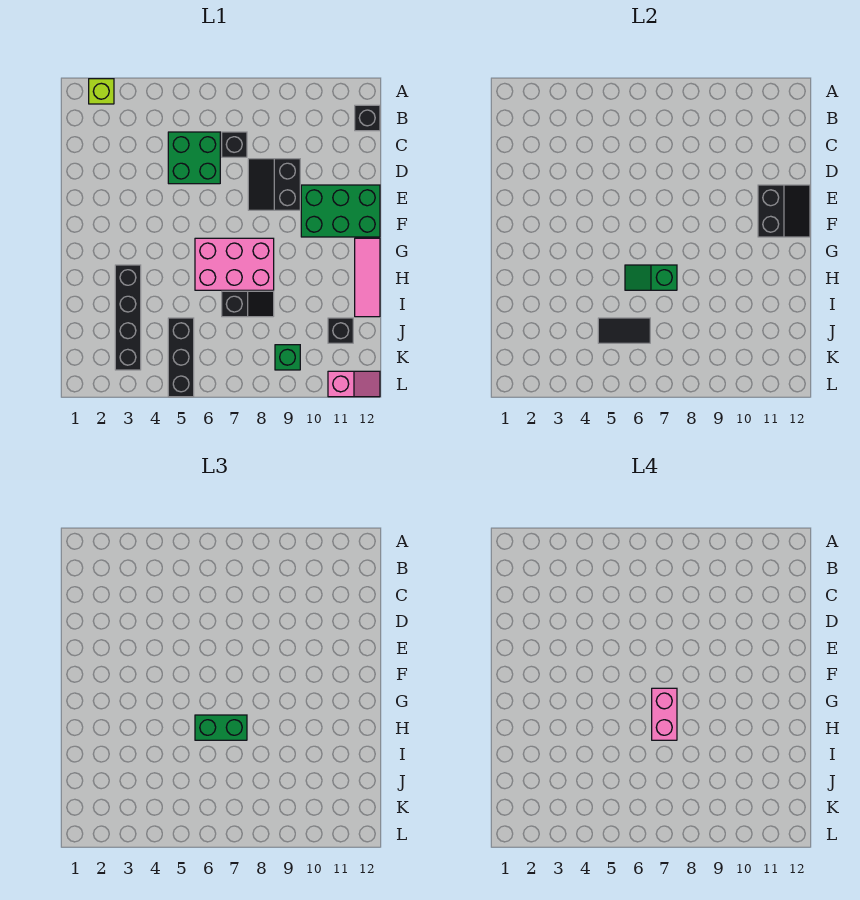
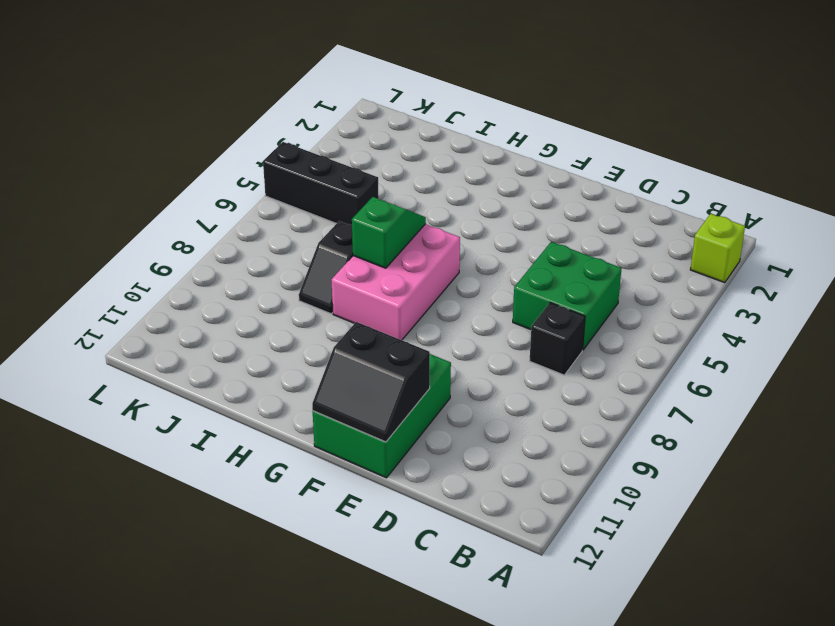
none -> black brick B12 level 1
none -> black slope D8:E9 level 1 top 9
none -> pink tile G12:I12 level 1

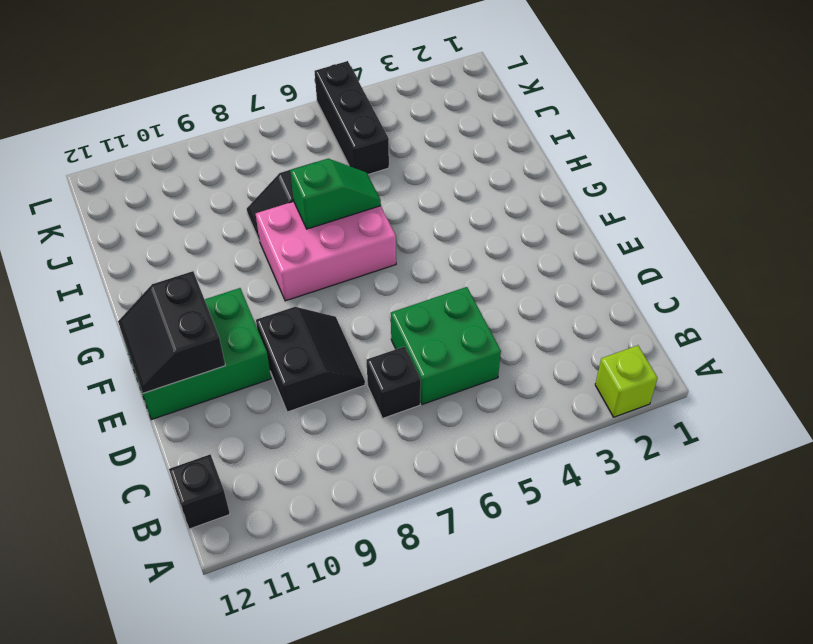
none -> pink tile G12:I12 level 1
none -> black brick H3:K3 level 1
none -> black brick J11 level 1

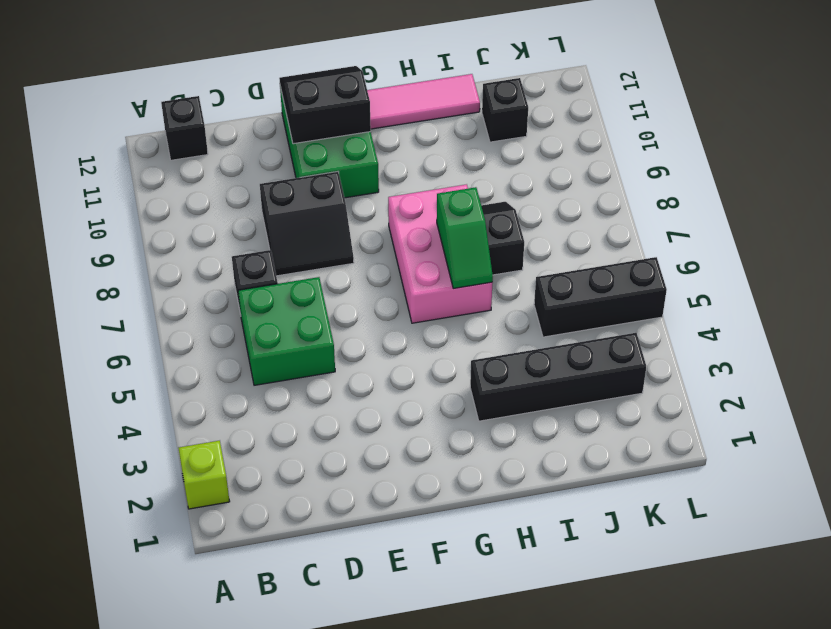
none -> green brick K9 level 1
none -> pink slope L11:L12 level 1 top 11
none -> black tile J5:J6 level 2

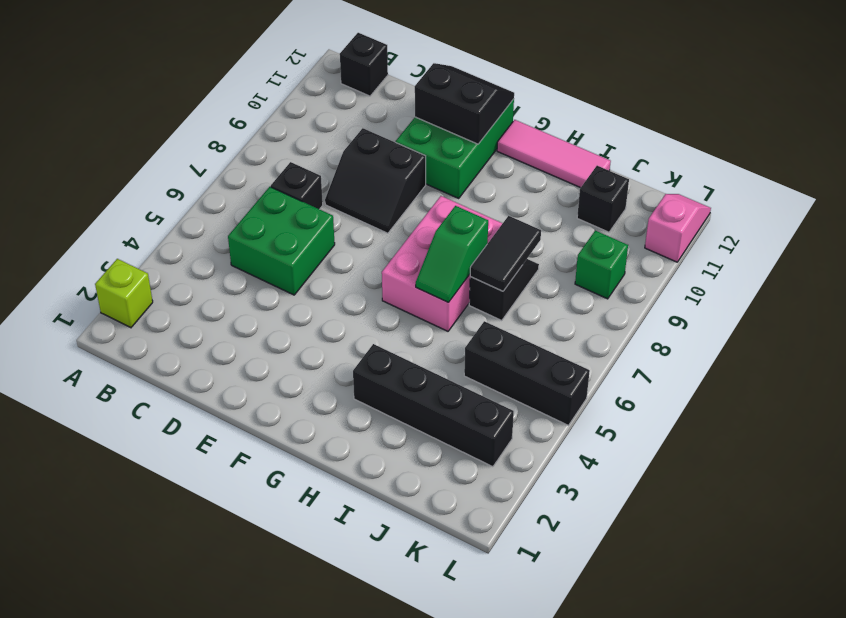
black tile I7:I8 level 2 -> black tile J5:J6 level 2
none -> green brick H6:H7 level 3
none -> pink brick G7:H7 level 4

